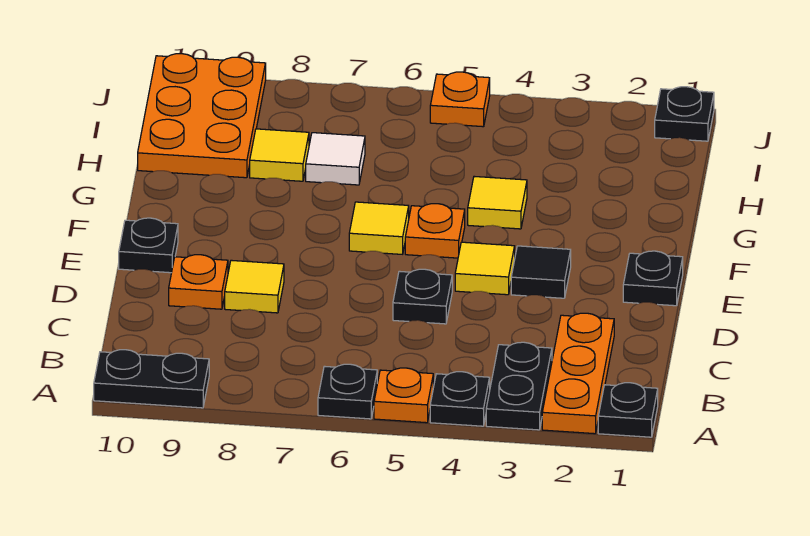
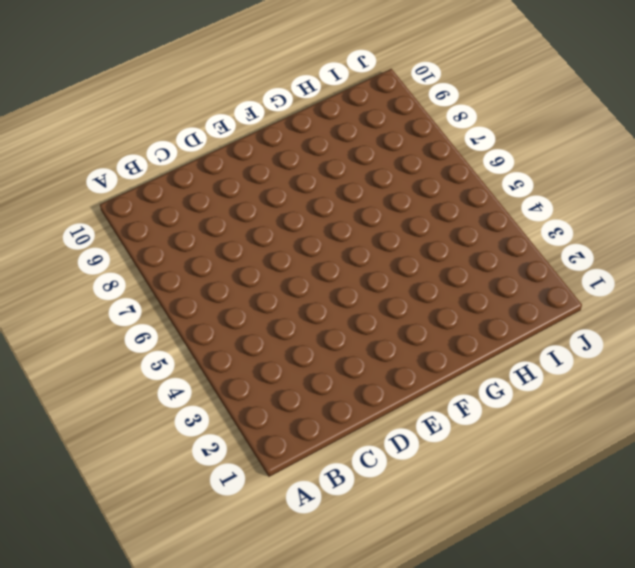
none -> black plate A1 level 1
none -> orange plate A2:C2 level 1
none -> black plate A3:B3 level 1

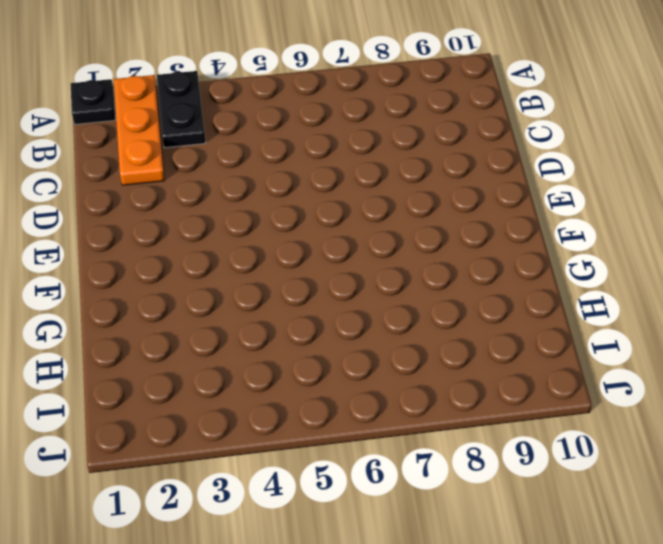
none -> black plate A4 level 1
none -> orange plate A5 level 1
none -> black plate A6 level 1

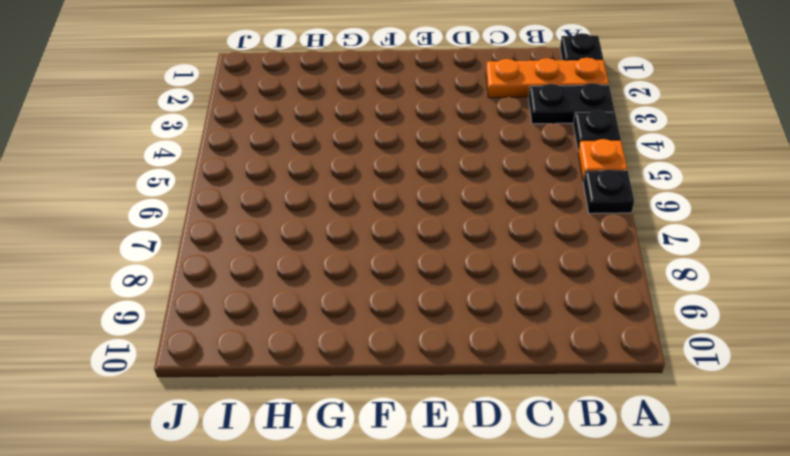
none -> black plate A9:A10 level 1
none -> black plate D5 level 1
none -> yellow tile D8 level 1

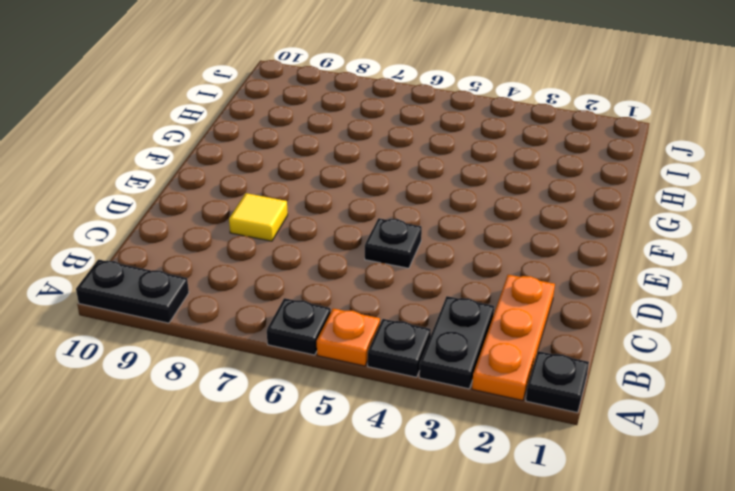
none -> orange plate D9 level 1
none -> black plate E1 level 1
none -> black tile E3 level 1

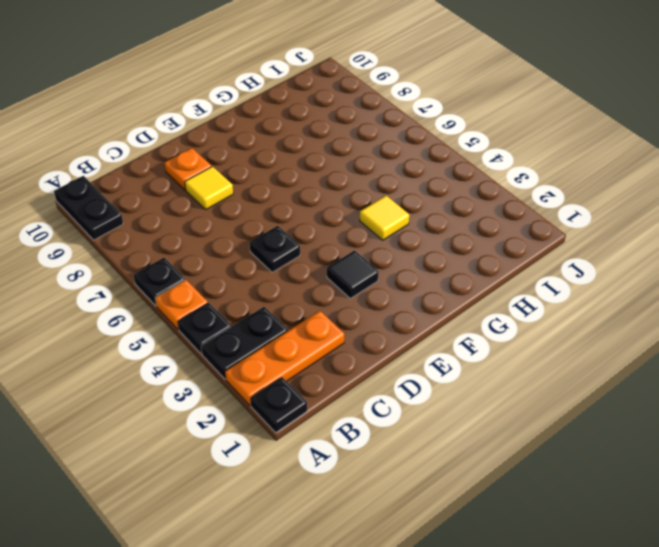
none -> black plate E1 level 1
none -> yellow tile E4 level 1
none -> black plate E10 level 1

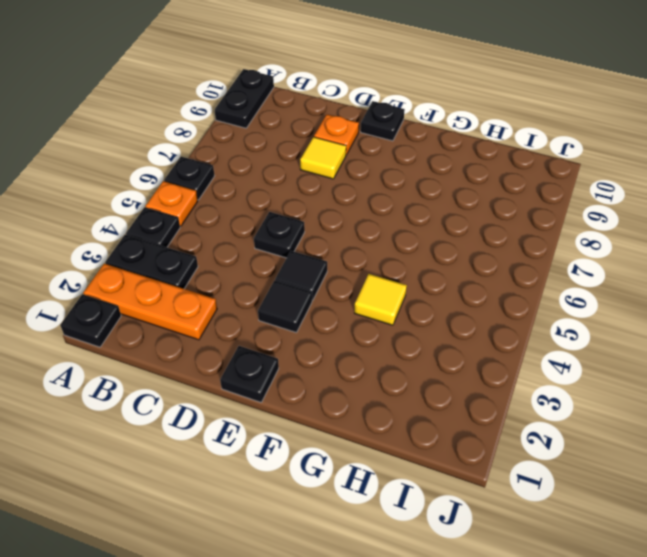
black tile E4 level 1 -> yellow tile E4 level 1
none -> orange plate F5 level 1
none -> yellow tile F6 level 1
none -> white tile H7 level 1

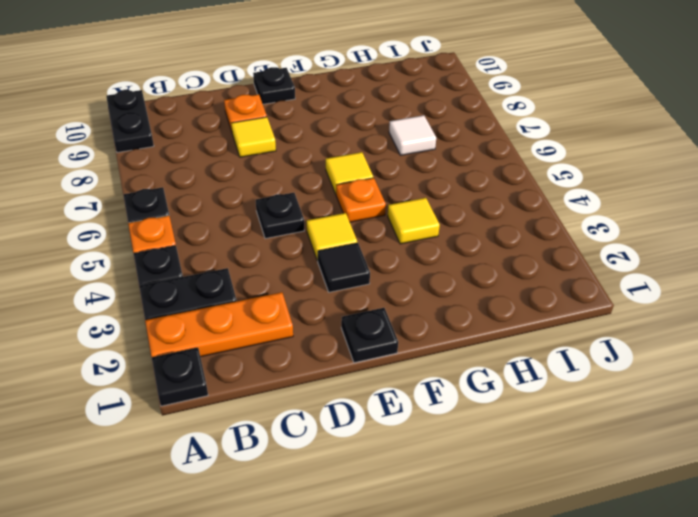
none -> yellow tile H8 level 1
none -> orange plate H9:J10 level 1
none -> black plate J1 level 1

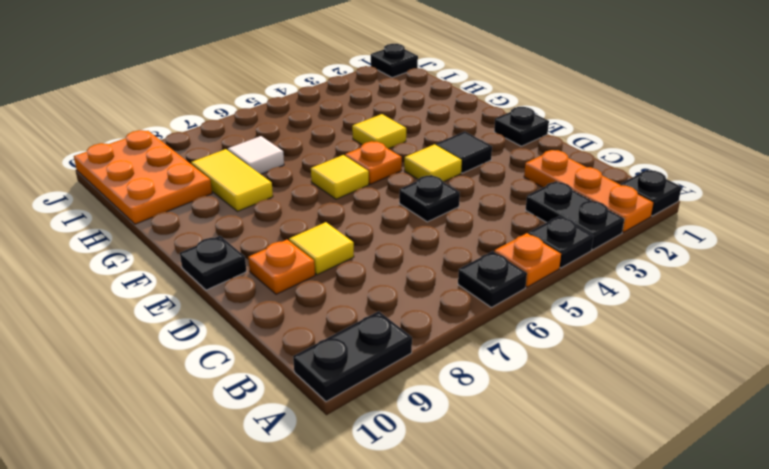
yellow tile G8:H8 level 1 -> yellow tile H8 level 1
none -> orange plate J5 level 1

